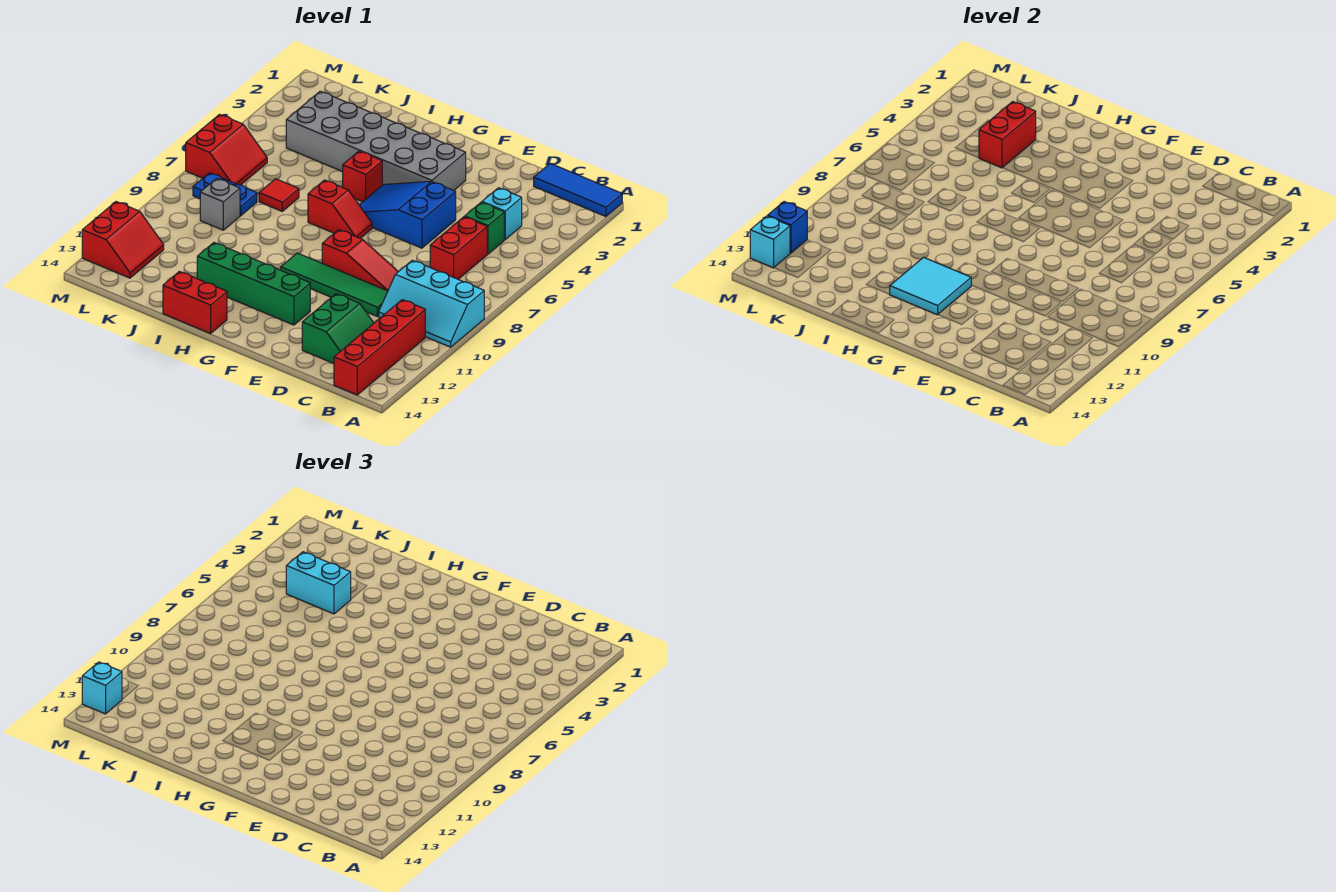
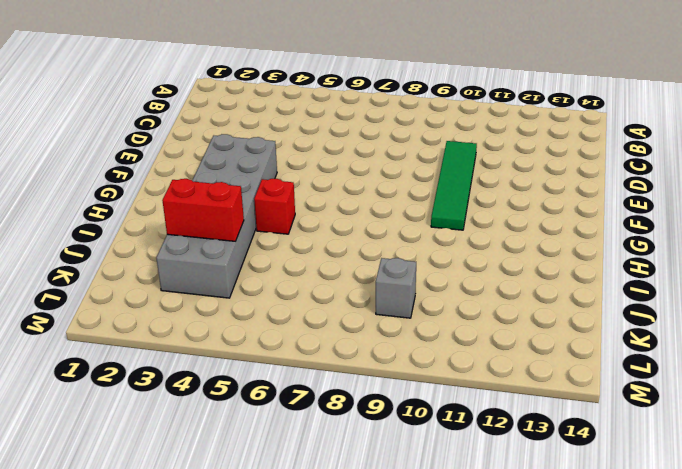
none -> blue tile A1:C1 level 1
none -> cyan slope A9:C10 level 1 top 9
none -> red brick B11:B14 level 1

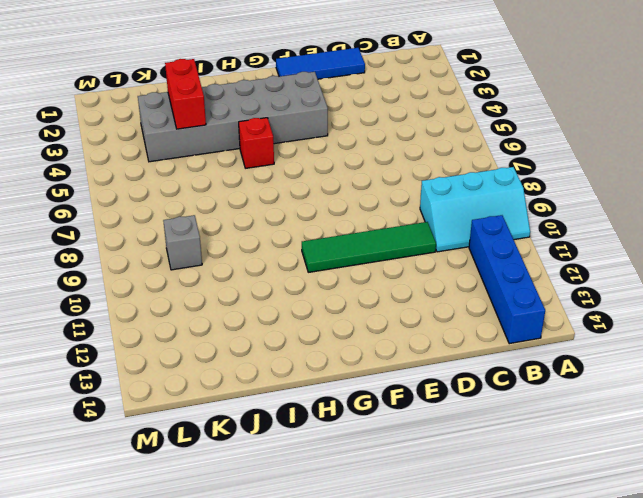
blue brick B11:B14 level 1 -> red brick B11:B14 level 1
blue tile D1:F1 level 1 -> blue tile A1:C1 level 1
none -> cyan brick C4 level 1
none -> green brick C5 level 1
none -> red brick C6:C7 level 1

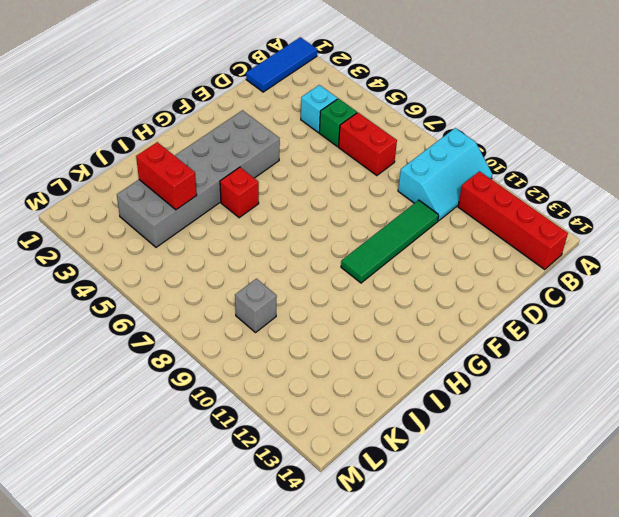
none -> green slope C12:D13 level 1 top D
none -> red slope D9:F9 level 1 top F
none -> blue slope E5:G6 level 1 top E

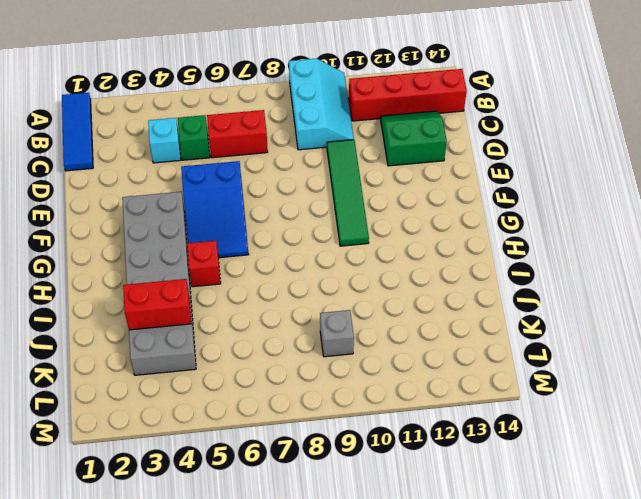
none -> red slope D9:F9 level 1 top F
none -> green brick F12:I12 level 1
none -> red slope G7:H7 level 1 top H

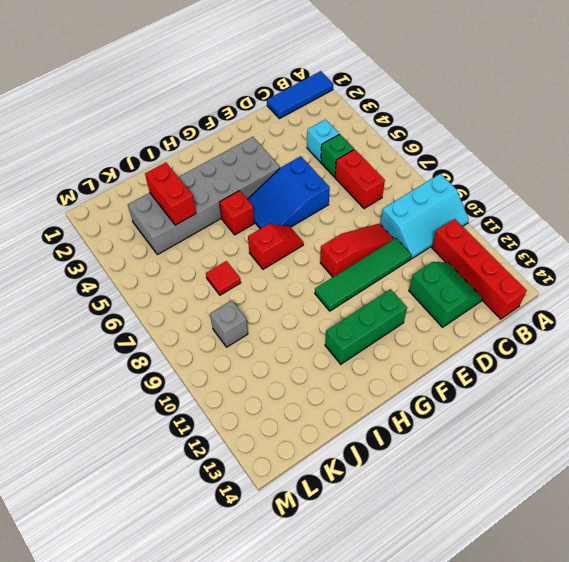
green brick F12:H12 level 1 -> green brick F12:I12 level 1
none -> red brick H14:I14 level 1
none -> blue plate K8:L8 level 1
none -> red slope L6:M7 level 1 top M

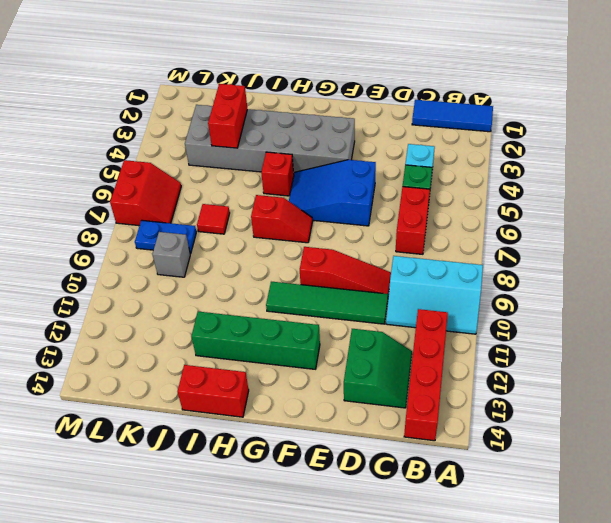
none -> red slope L12:M13 level 1 top M
none -> cyan tile G11:H12 level 2
none -> blue brick M12 level 2

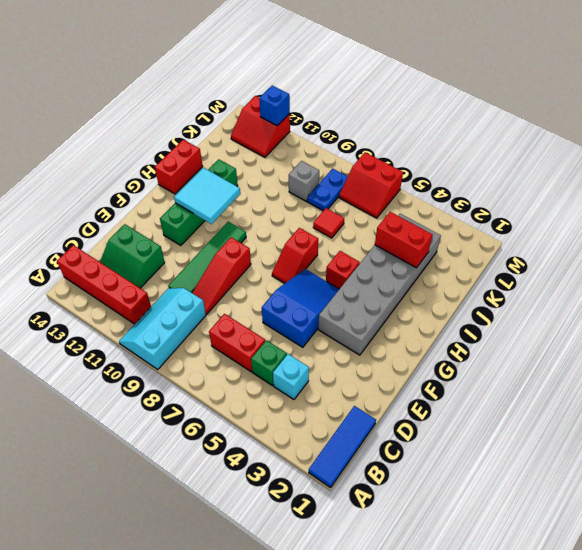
none -> cyan brick M13 level 2
none -> cyan brick J4:K4 level 3
none -> cyan brick M13 level 3

